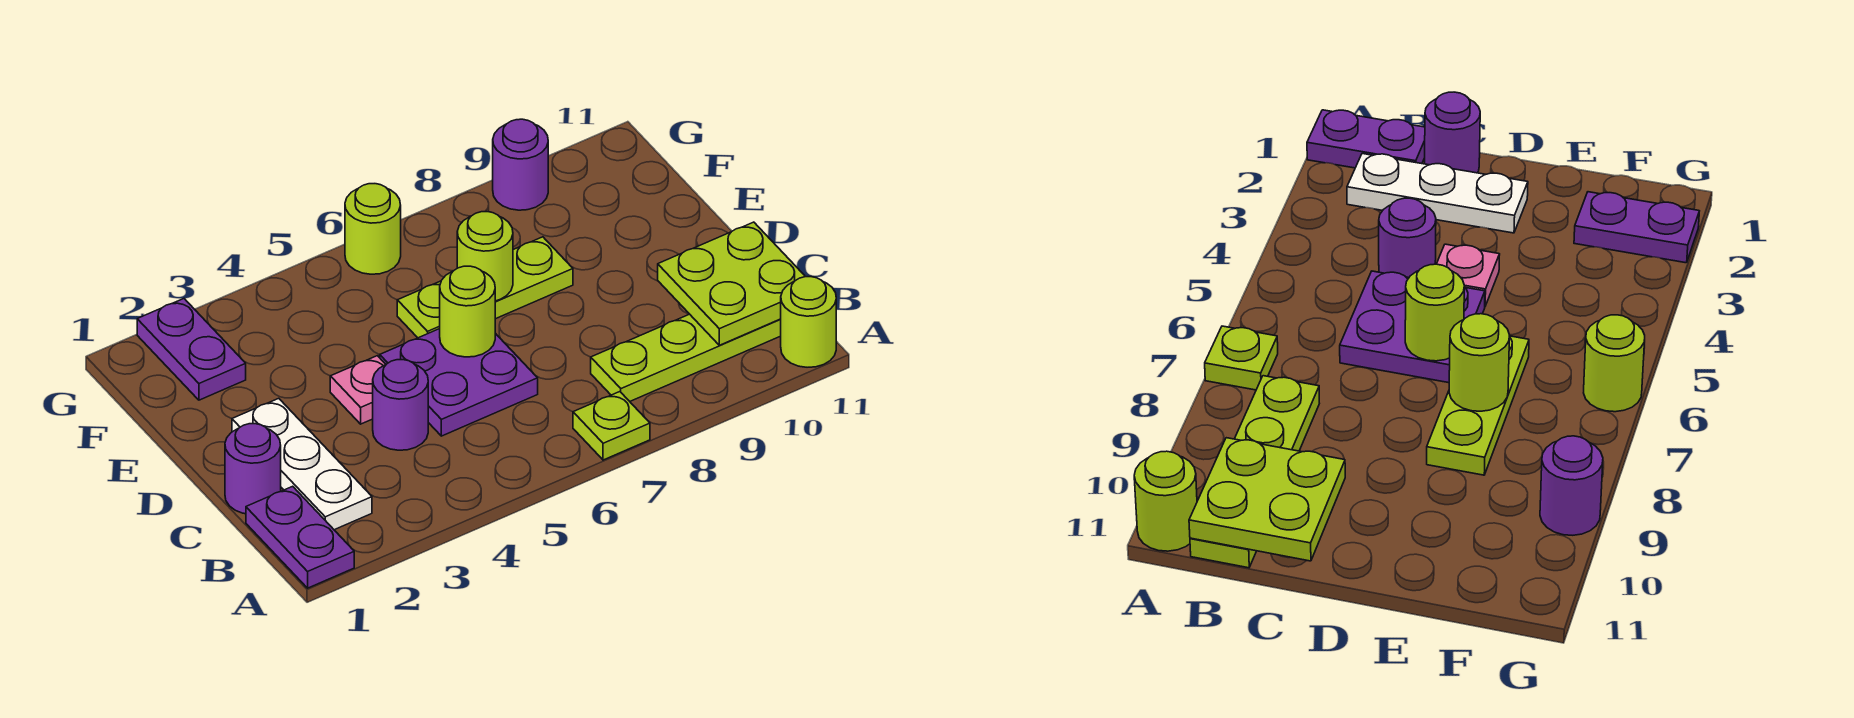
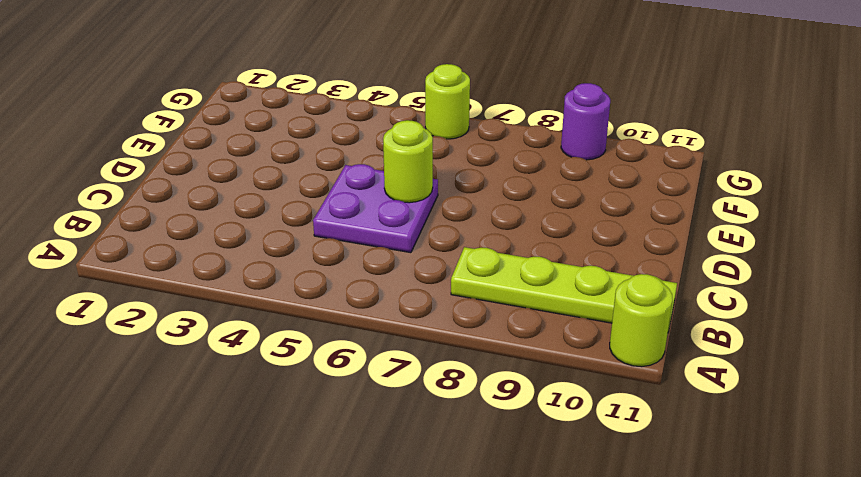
none -> purple plate A1:B1 level 1
none -> lime plate A7 level 1
none -> white plate B2:D2 level 1

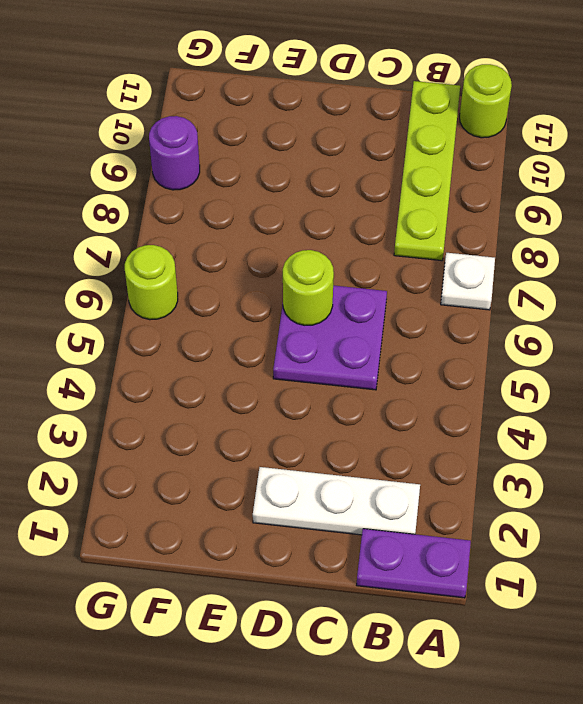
white plate A7 level 1 -> lime plate A7 level 1
none -> purple round brick C1 level 1
none -> purple round brick C4 level 1
none -> pink plate D4 level 1

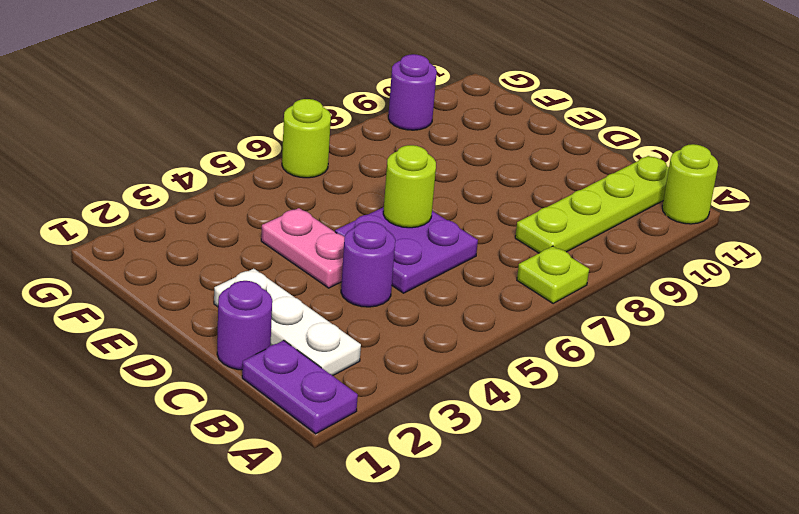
pink plate D4:E4 level 1 -> pink plate D4 level 1
none -> lime plate E6:E8 level 1
none -> purple plate F2:G2 level 1
none -> lime plate B10:C11 level 2

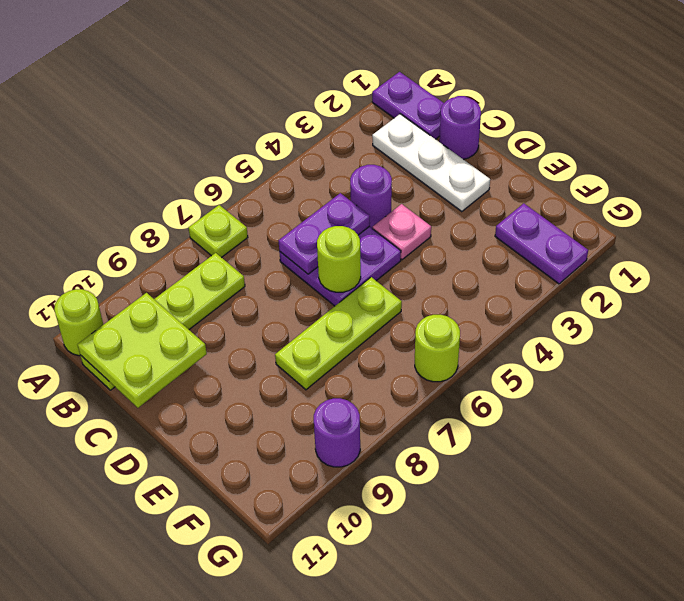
purple plate C5:C6 level 2 -> none
none -> lime round brick E7 level 2

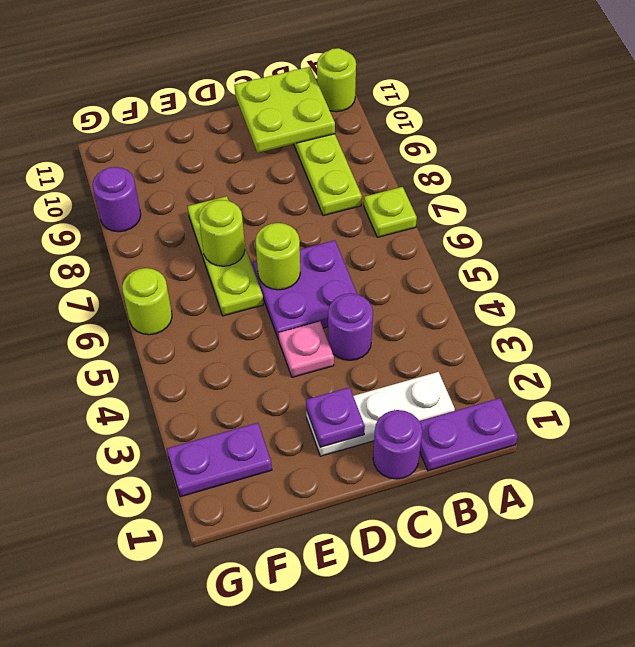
purple plate D2 level 2 -> none

